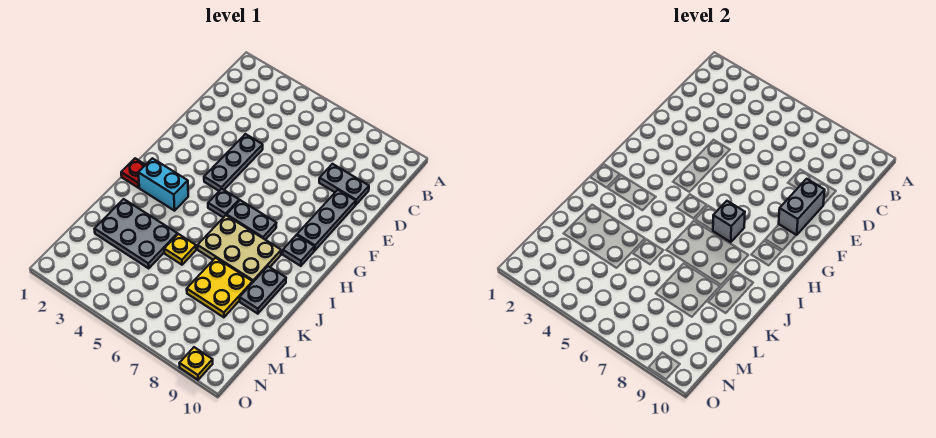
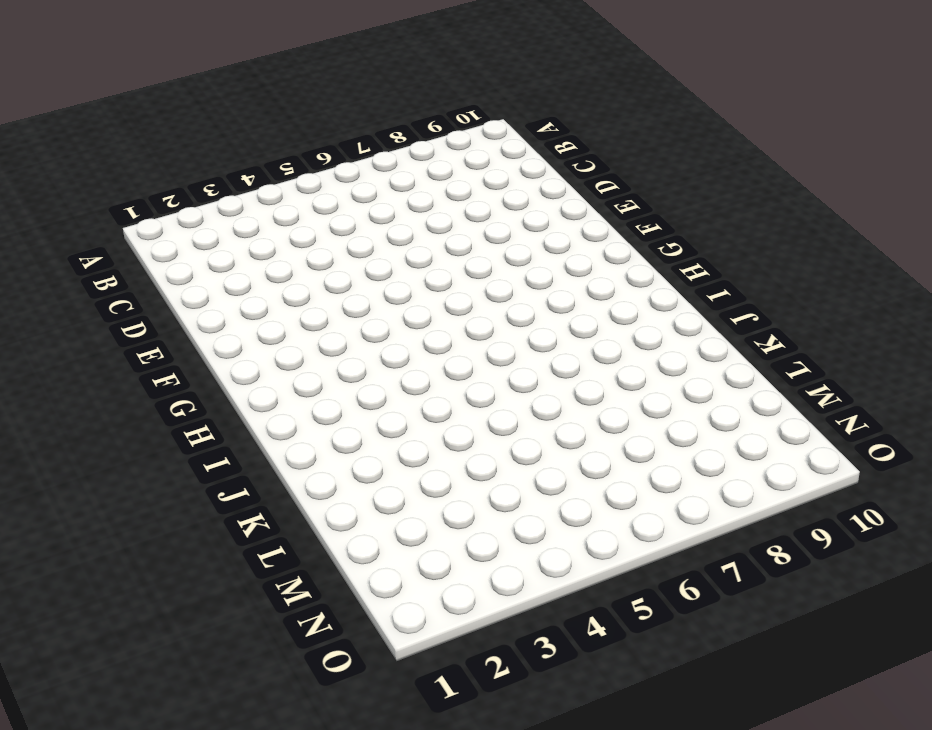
none -> grey plate D8:D9 level 1
none -> grey plate E4:G4 level 1
none -> grey plate E9:G9 level 1

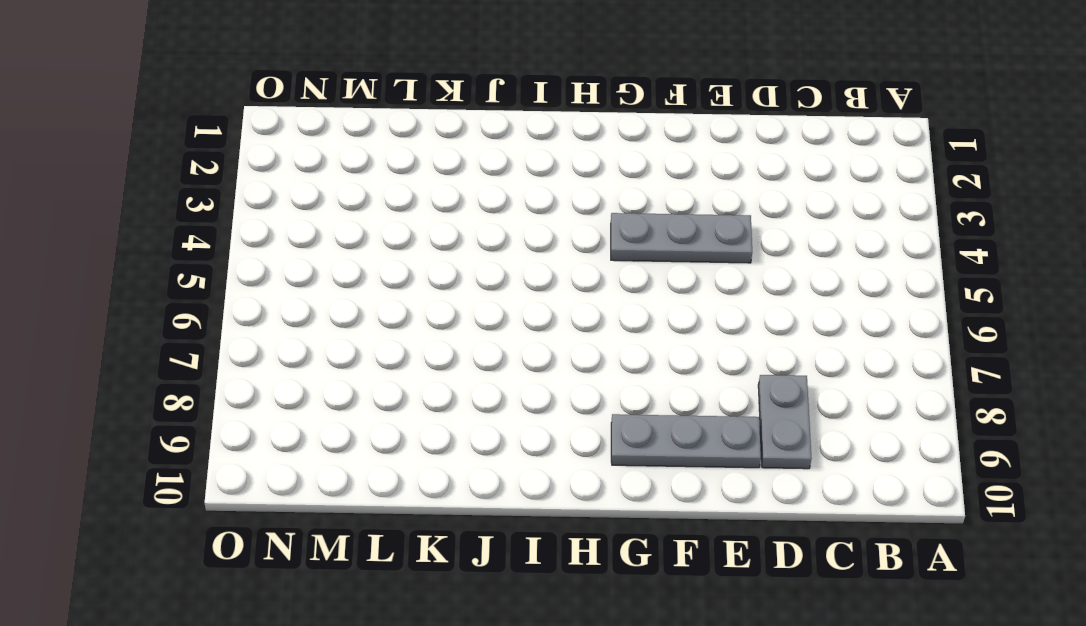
none -> grey plate H5 level 1
none -> grey plate H6:H7 level 1
none -> grey plate H9 level 1

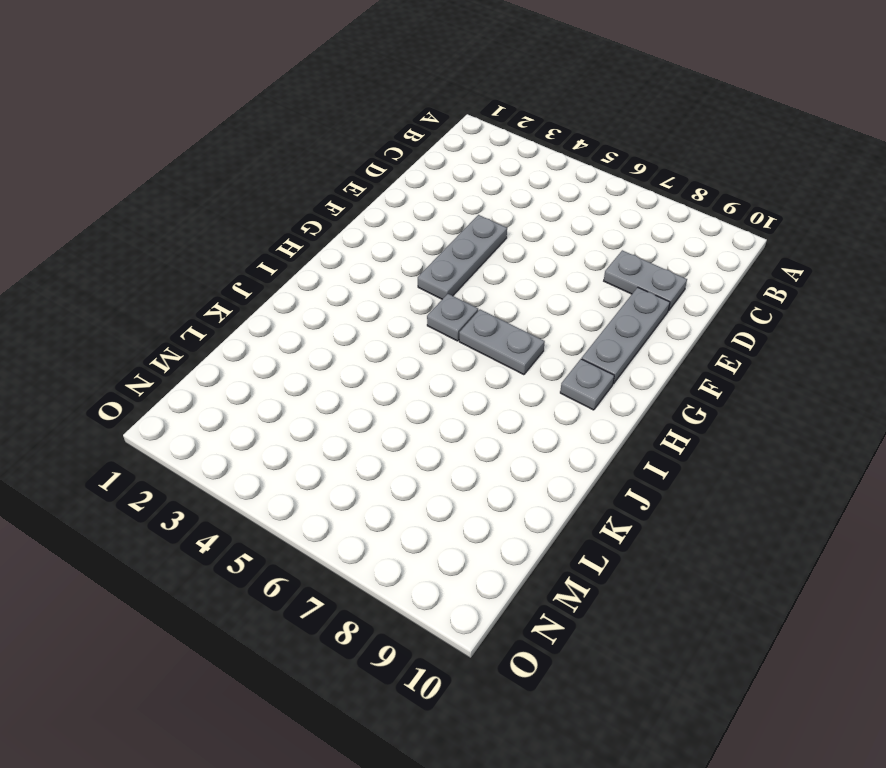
none -> red plate I1 level 1
none -> cyan brick I2:I3 level 1
none -> tan plate I6:J8 level 1

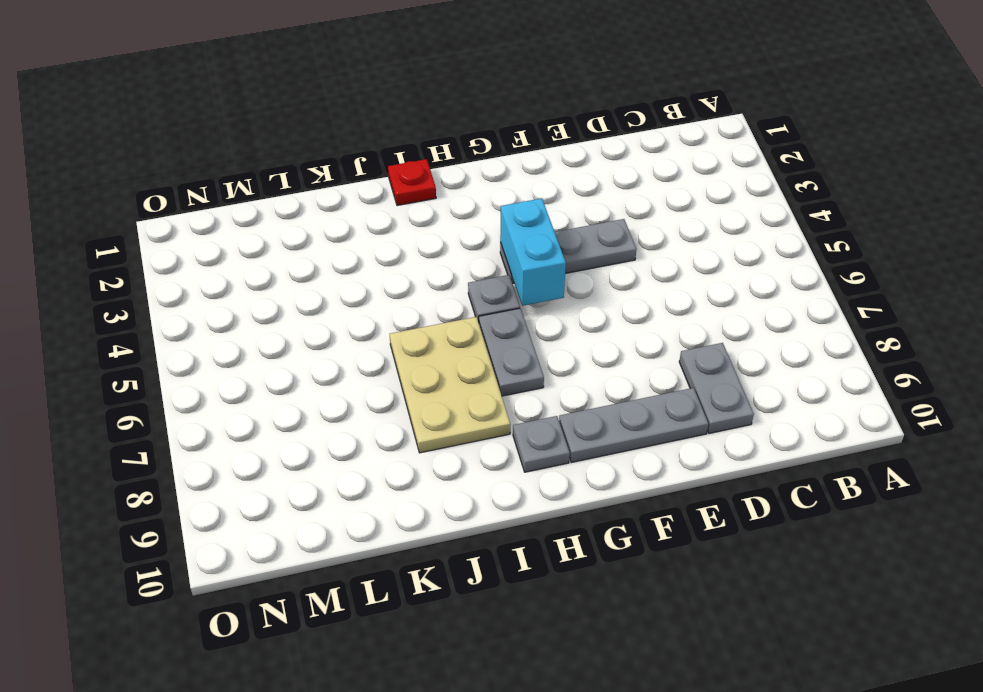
cyan brick G4:G5 level 2 -> cyan brick I2:I3 level 1
none -> grey plate J9:K9 level 1
none -> grey plate K2:L4 level 1
none -> yellow plate K5 level 1

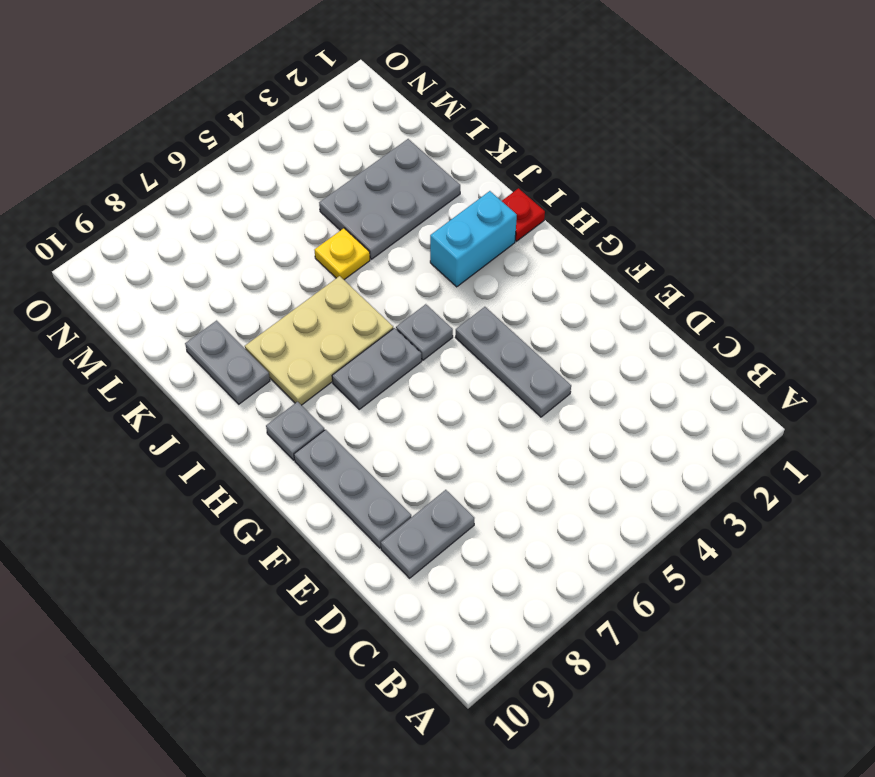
none -> yellow plate K7:L8 level 1
none -> yellow plate O9 level 1
none -> grey brick E9:F9 level 2

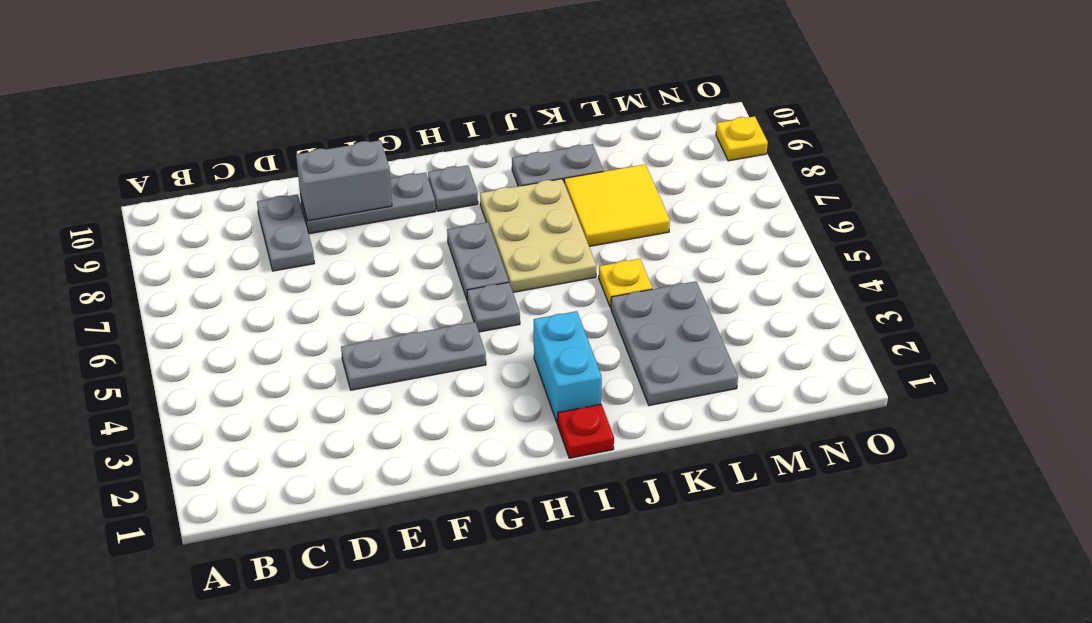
yellow tile K7:L8 level 1 -> yellow plate K7:L8 level 1
none -> grey brick H7 level 2

